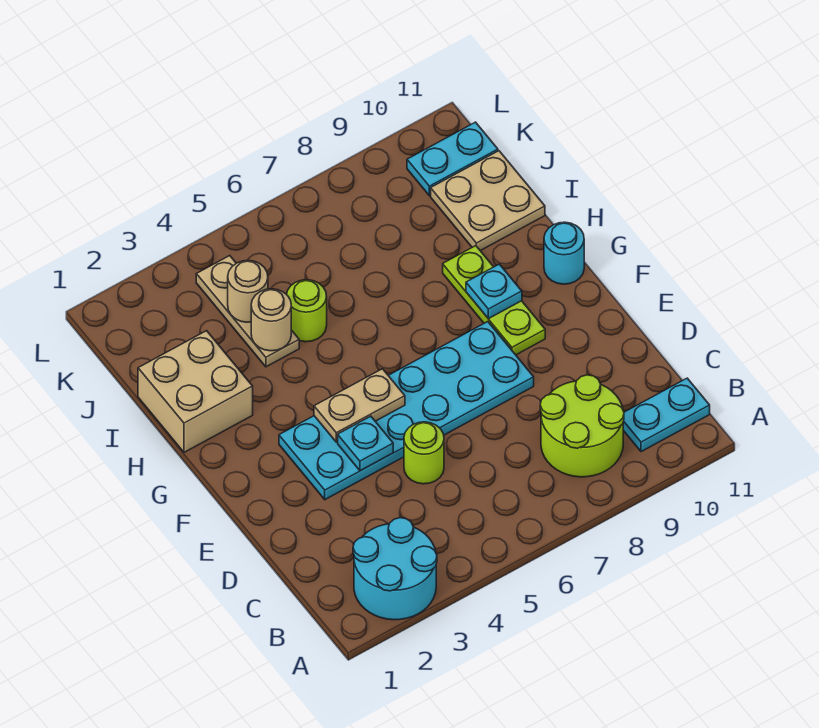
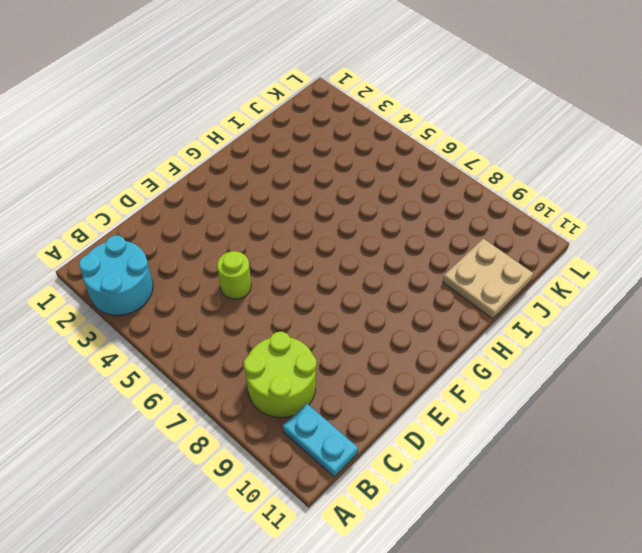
none -> cyan plate E3:F8 level 1
none -> lime plate F9:H9 level 1
none -> cyan round brick G11 level 1

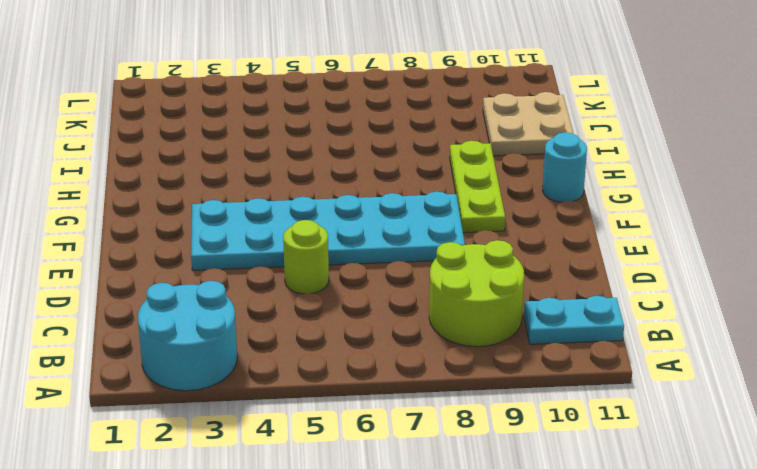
none -> tan brick H1:I2 level 1
none -> tan plate I4:K4 level 1
none -> lime round brick I5 level 1

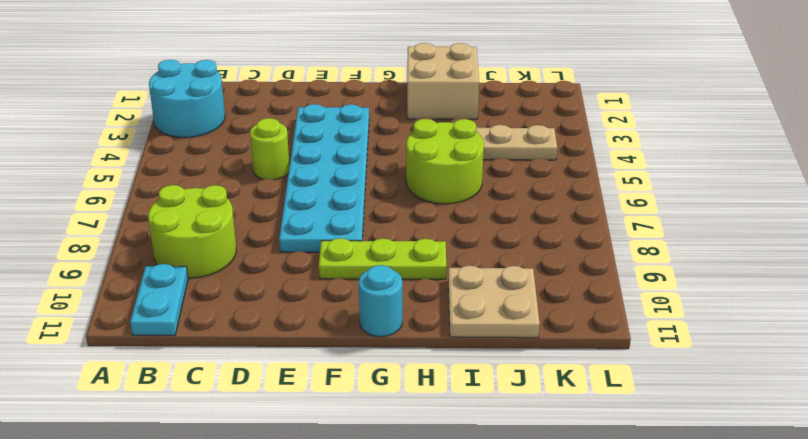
lime round brick H5:I6 level 1 -> lime round brick I5 level 1
none -> cyan plate K10:K11 level 1
none -> cyan plate E4 level 2
none -> tan plate F4:F5 level 2

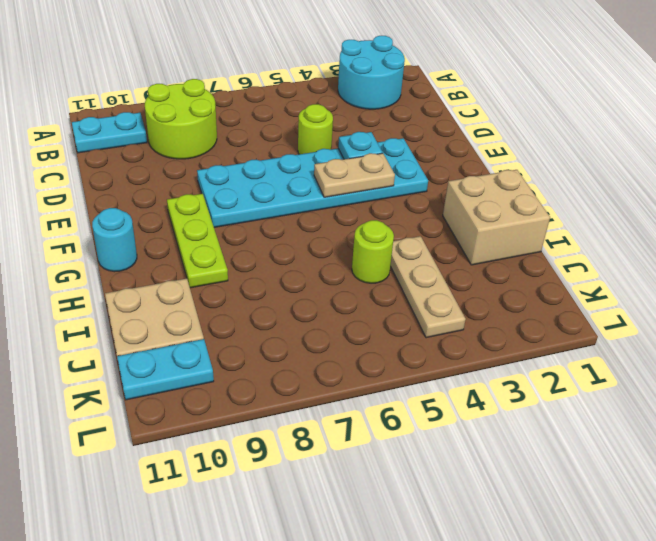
none -> cyan plate G9 level 2
none -> tan round brick I4 level 2
none -> tan round brick J4 level 2

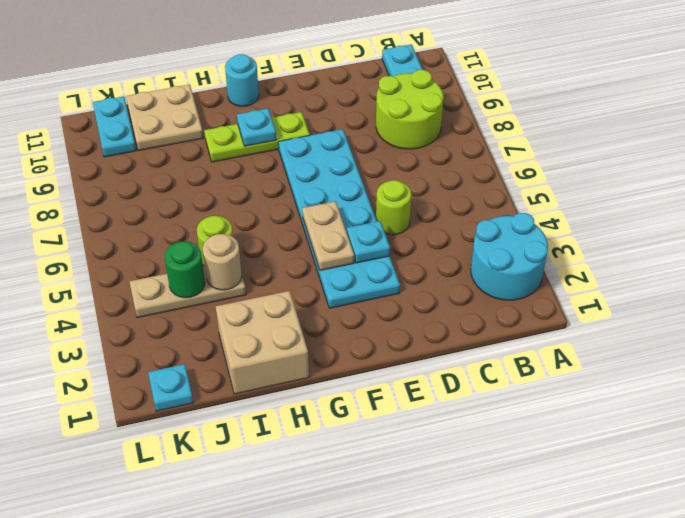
green round brick J4 level 2 -> tan round brick J4 level 2
cyan plate K1 level 1 -> none

